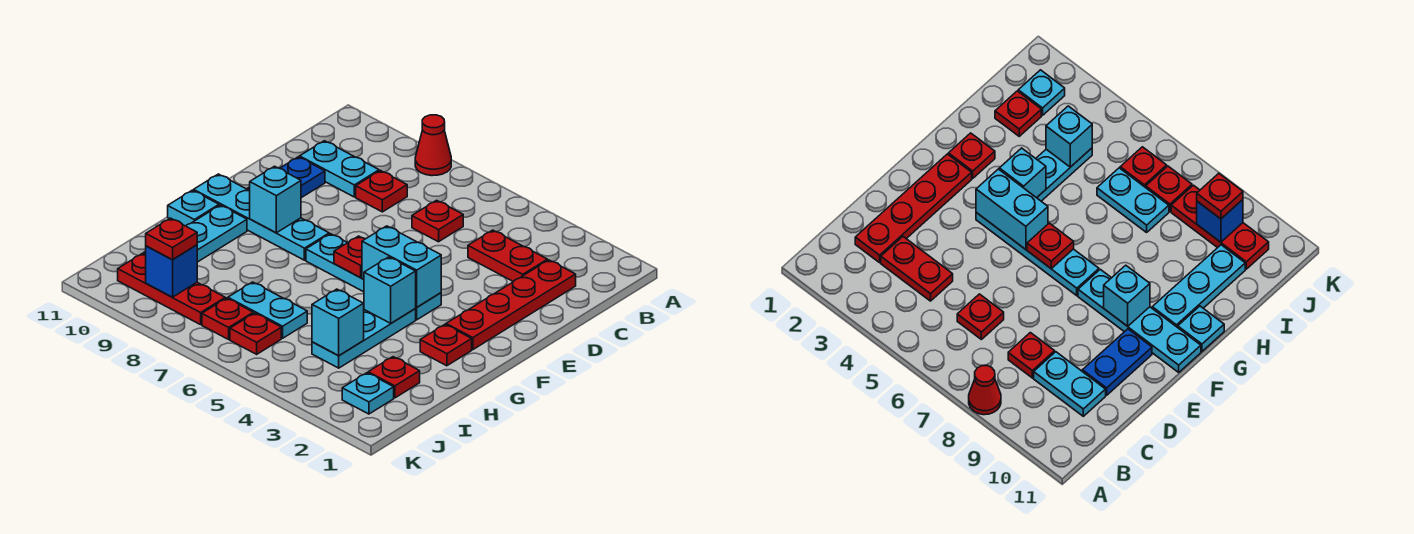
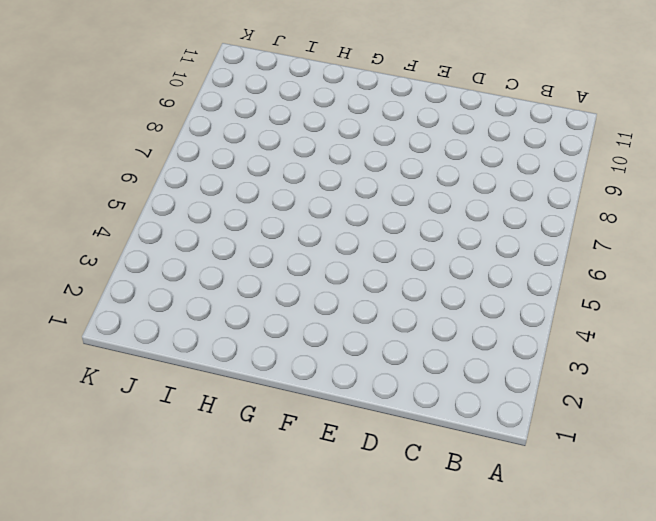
none -> red cone A8 level 1
none -> red plate C2:F2 level 1
none -> red plate C3:C4 level 1

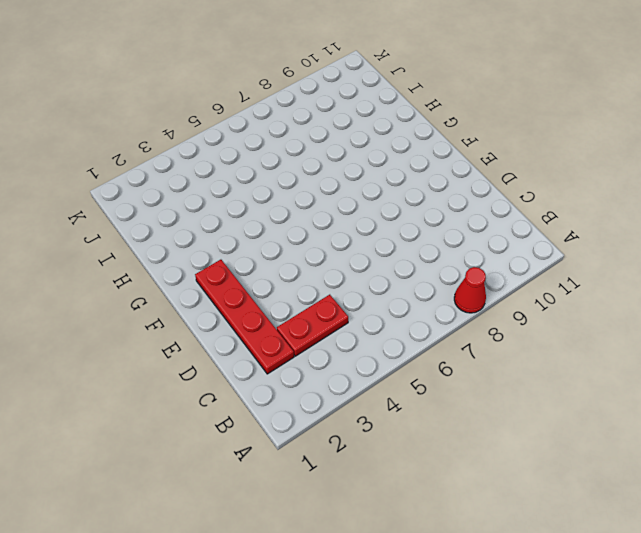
none -> red plate C6 level 1
none -> red plate C8 level 1
none -> cyan plate C9:C10 level 1

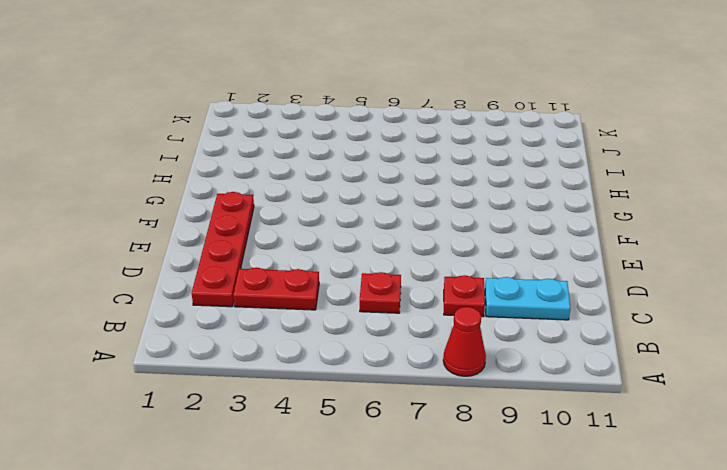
none -> blue plate D10:E10 level 1
none -> cyan plate F4:F7 level 1
none -> cyan plate F8:F11 level 1

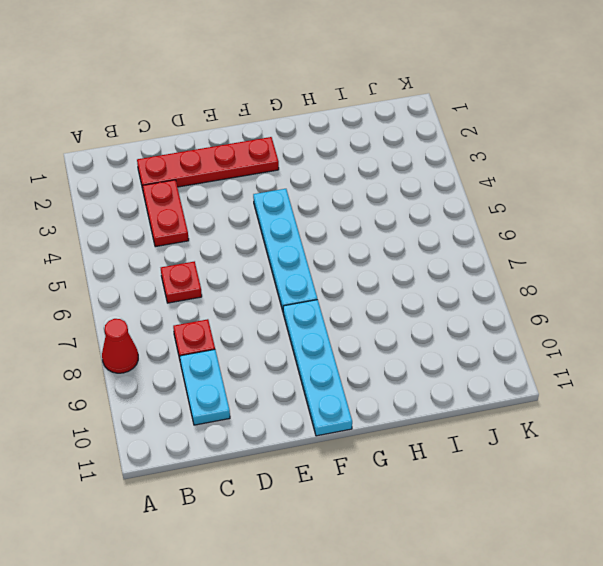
none -> blue plate D10:E10 level 1
none -> red plate G2 level 1
none -> cyan plate G4:I4 level 1

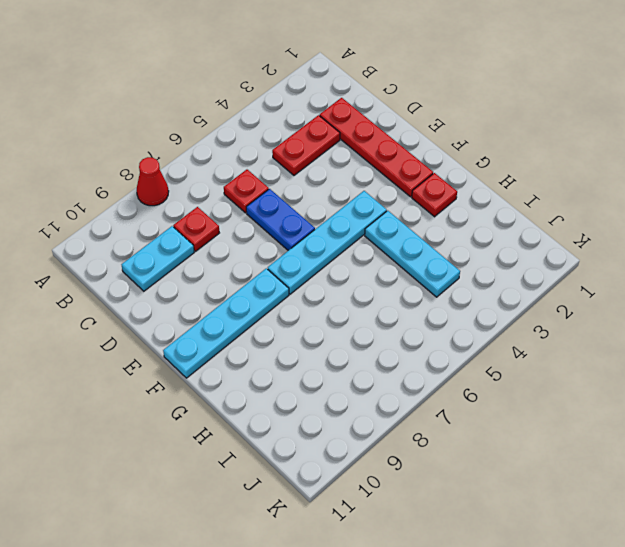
blue plate D6:E6 level 1 -> blue plate D10:E10 level 1
none -> cyan plate G10:I10 level 1
none -> cyan plate G11 level 1
none -> red plate I2 level 1

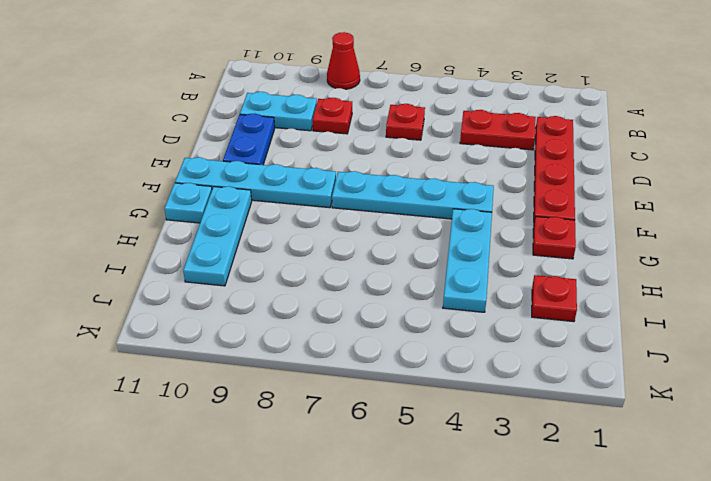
none -> cyan plate I6:I7 level 1
none -> cyan plate J2 level 1
none -> red plate J6 level 1

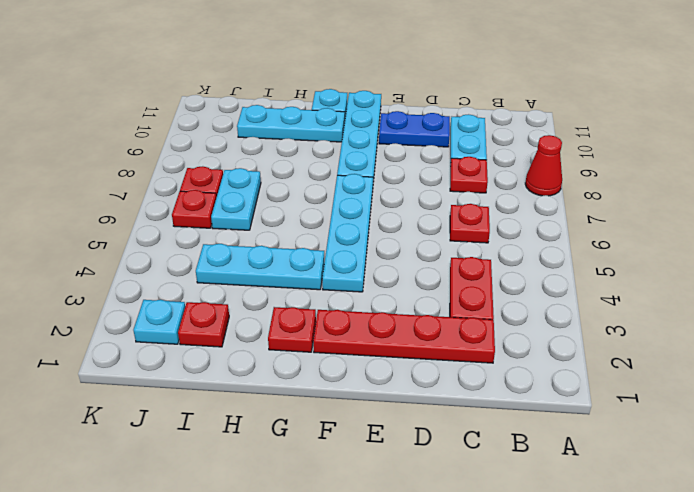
none -> red plate J8:J10 level 1
none -> cyan brick F4:F5 level 2
none -> red plate F6 level 2

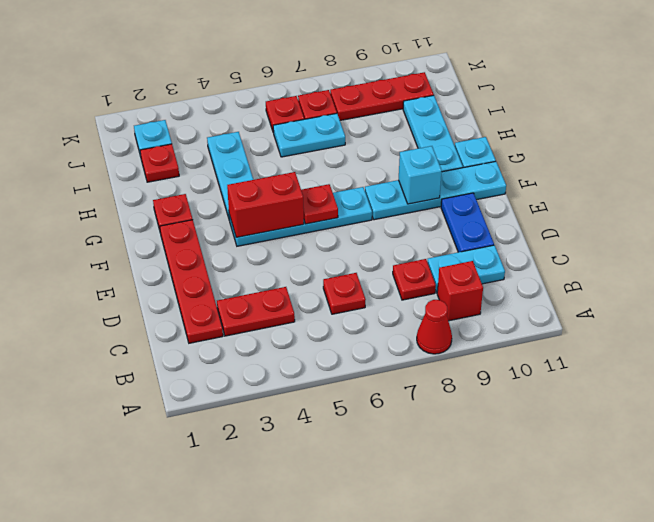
red brick B9 level 1 -> none
red brick F4:F5 level 2 -> cyan brick F4:F5 level 2
none -> cyan brick G4 level 2
none -> cyan brick I4 level 2
none -> blue brick J9 level 2

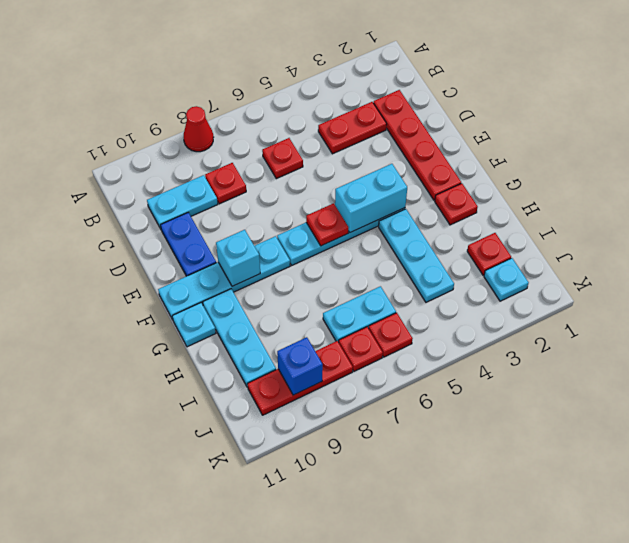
none -> cyan brick G4 level 2
none -> cyan brick I4 level 2
none -> red plate J9 level 3

